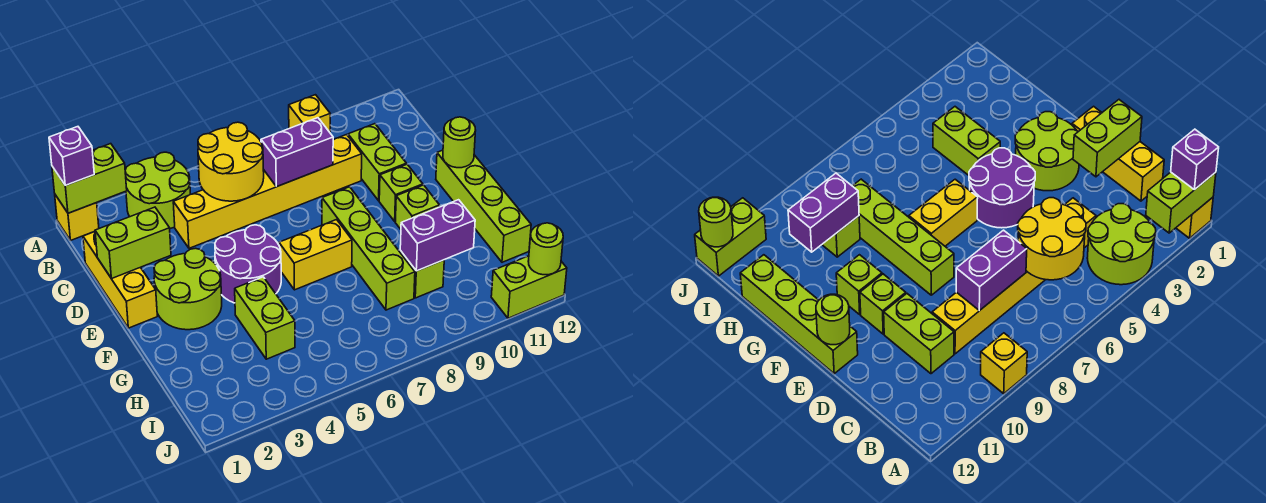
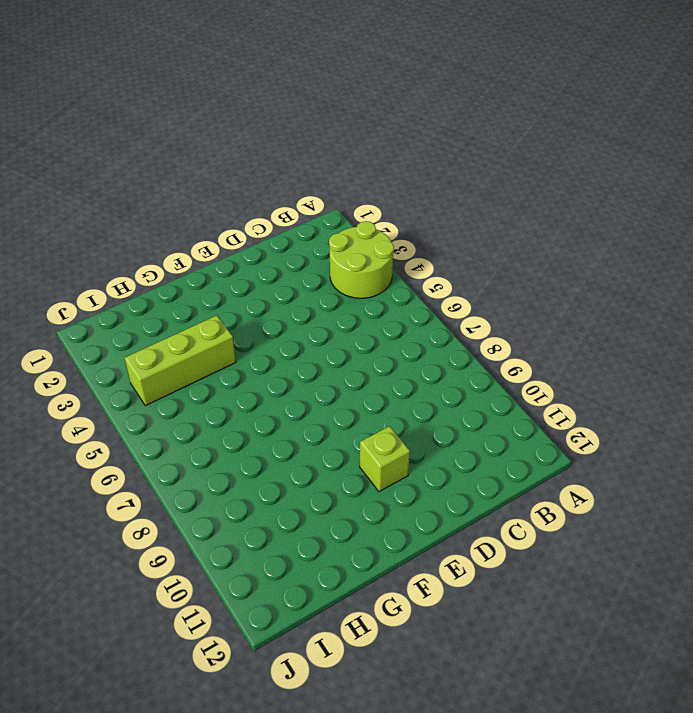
lime brick G4:I4 level 1 -> lime brick G4:H4 level 1
none -> yellow brick A1 level 1
none -> yellow brick A9 level 1
none -> yellow brick C1:E1 level 1

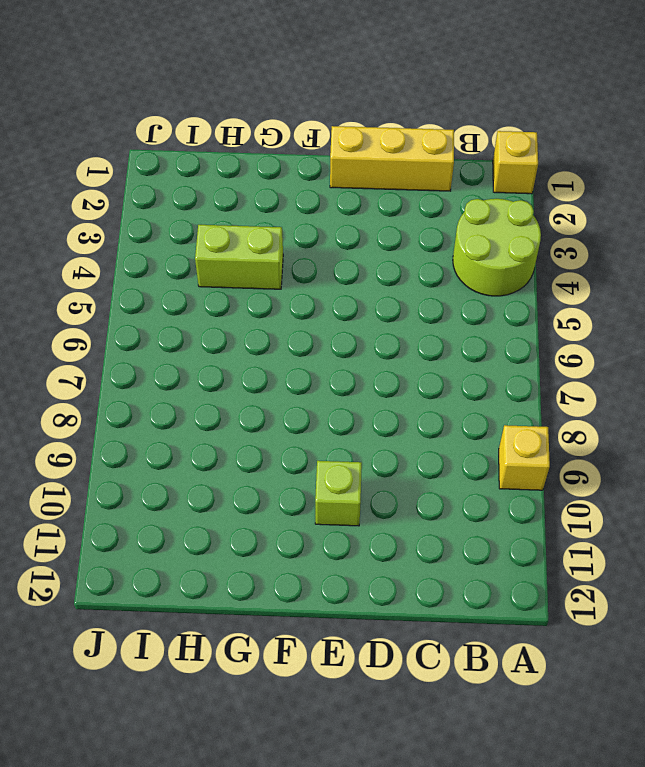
none -> yellow brick C4:C9 level 1
none -> lime brick C10:D10 level 1
none -> lime round brick E2:F3 level 1

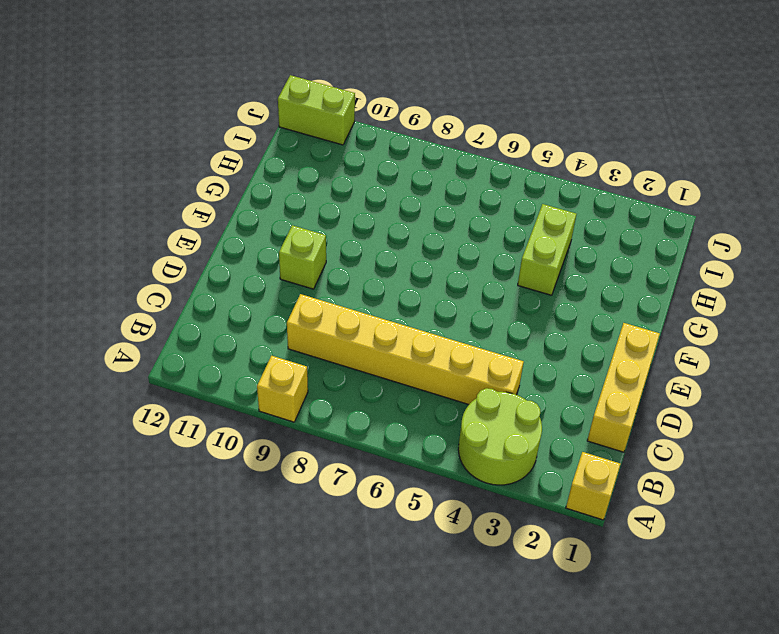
none -> lime brick C10:D10 level 1
none -> lime round brick E2:F3 level 1
none -> purple round brick E4:F5 level 1

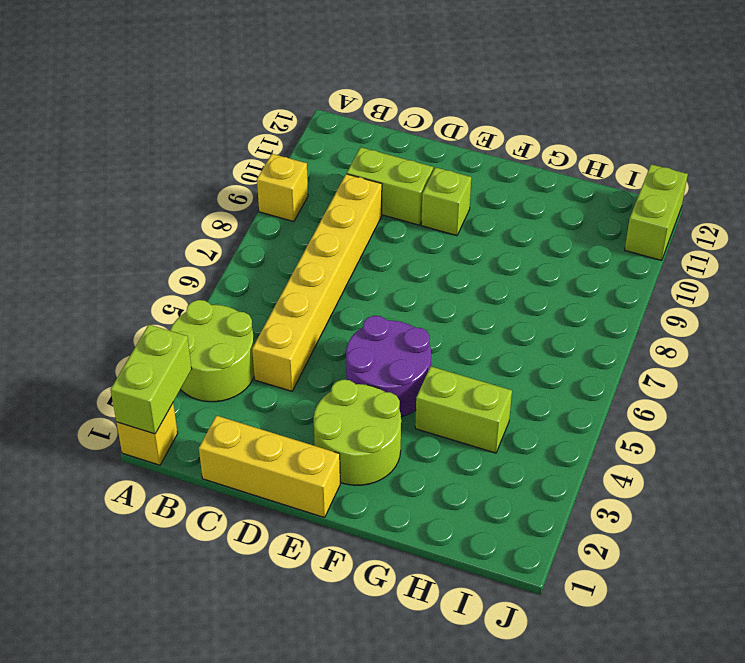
none -> lime brick E8:H8 level 1
none -> lime brick E12:H12 level 1
none -> yellow brick F6:F7 level 1

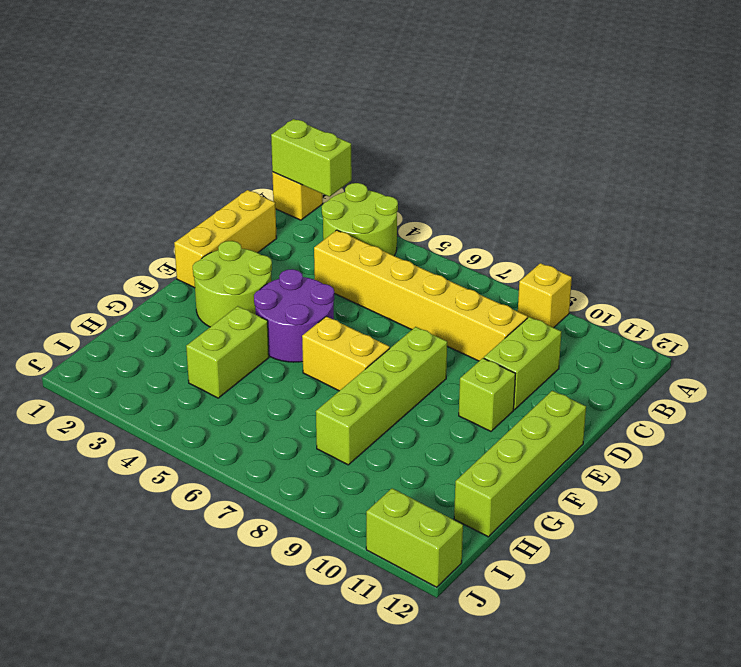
none -> lime brick F10 level 1
none -> lime brick H9 level 1
none -> yellow round brick B5:C6 level 2

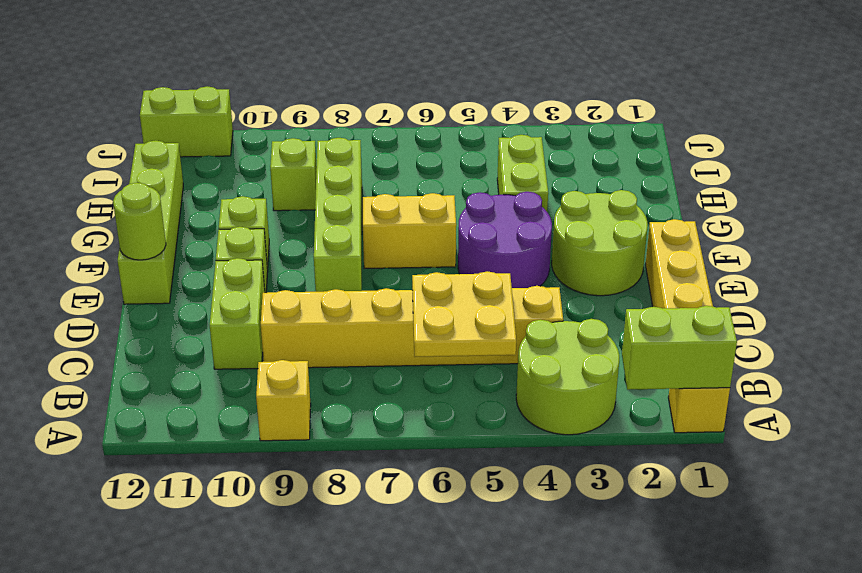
yellow plate B5:C6 level 2 -> yellow round brick B5:C6 level 2
none -> purple brick C7:C8 level 2
none -> lime brick D1:D2 level 2
none -> purple brick H9:H10 level 2

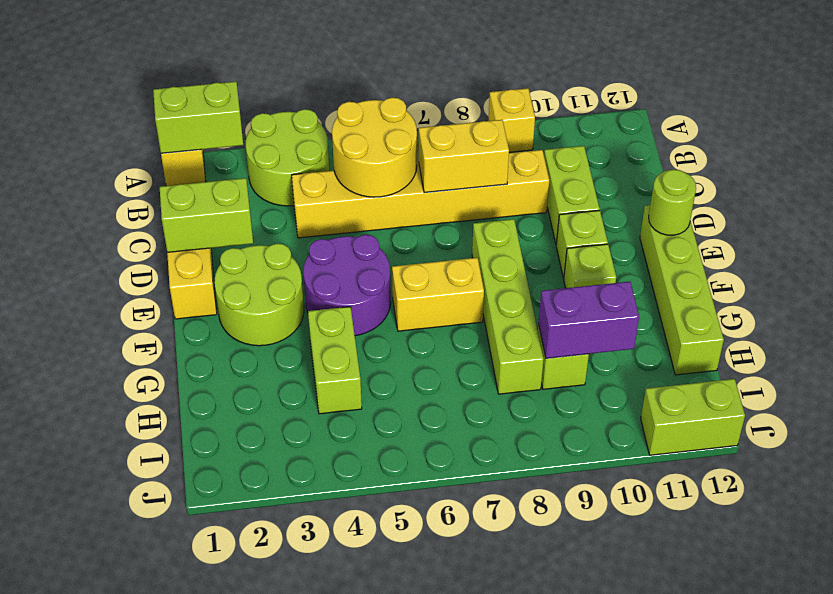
yellow brick C7:C8 level 2 -> purple brick C7:C8 level 2
none -> lime round brick J12 level 2
none -> purple brick A1 level 3

